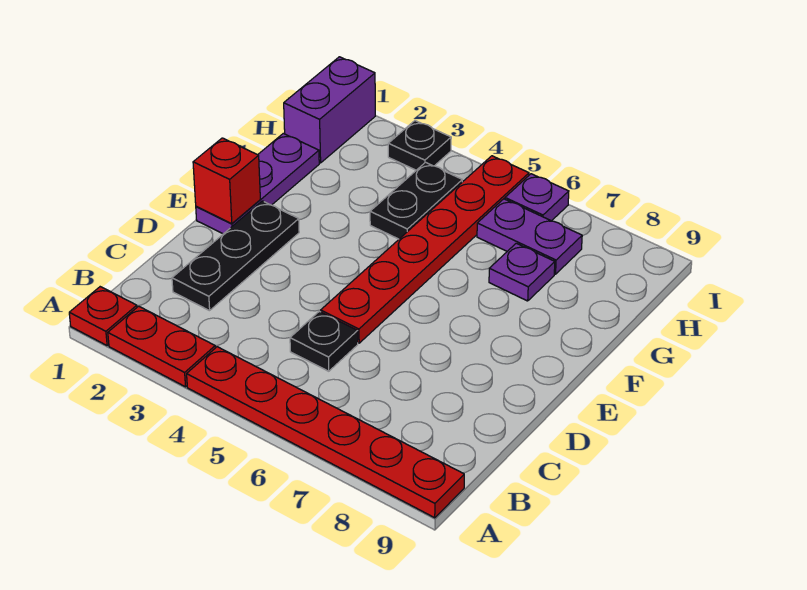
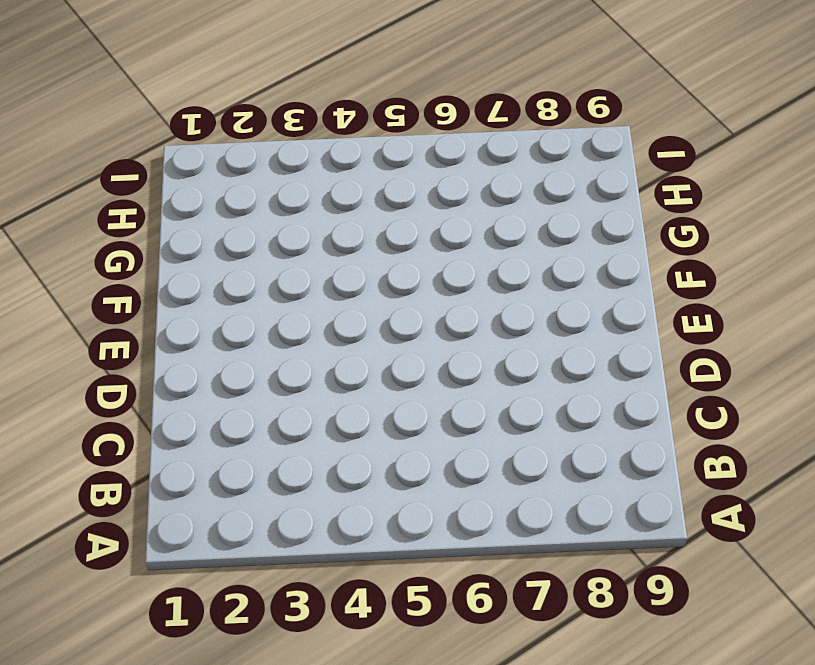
none -> red plate A1 level 1
none -> red plate A2:A3 level 1
none -> red plate A4:A9 level 1

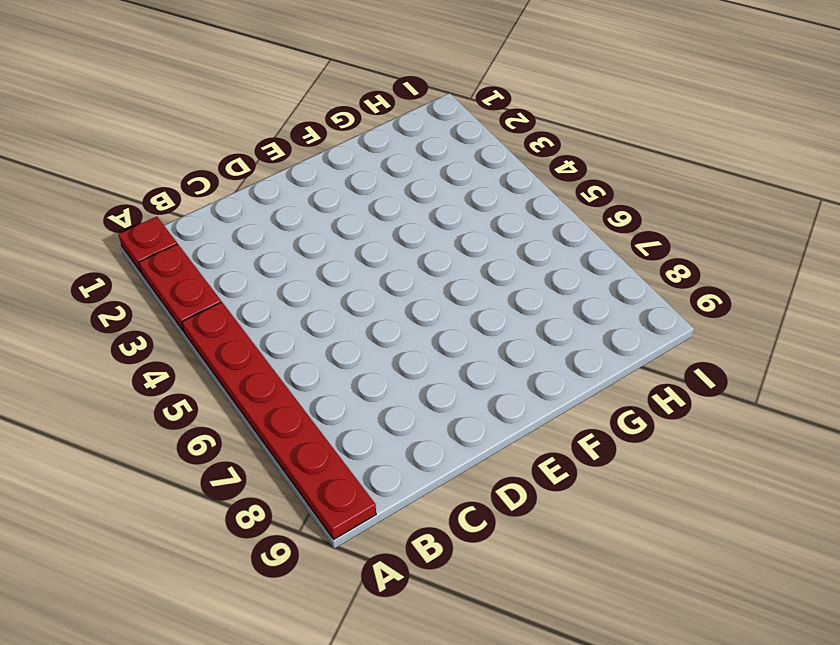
none -> black plate C2:E2 level 1
none -> black plate C5 level 1
none -> red plate D5:I5 level 1

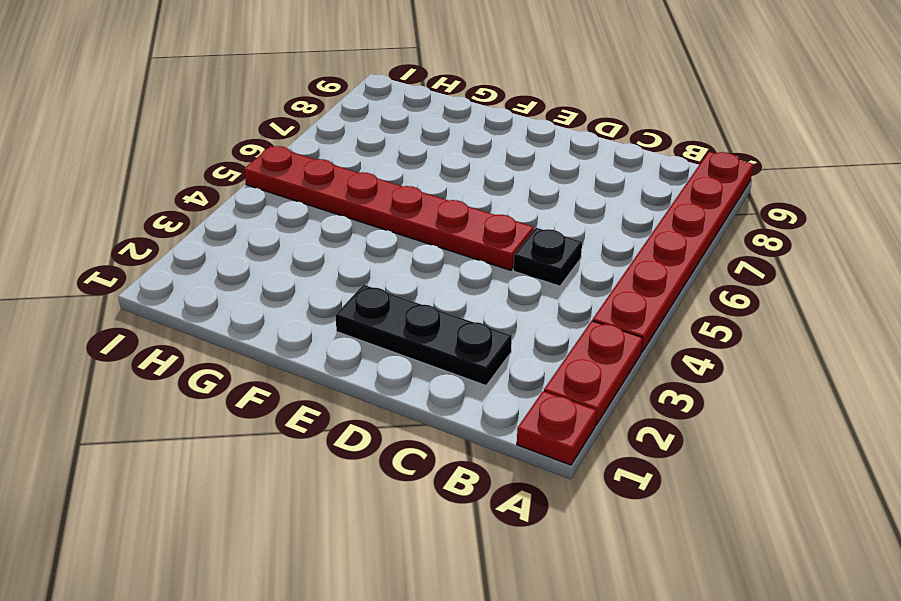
none -> purple plate E1:G1 level 1
none -> black plate G4:H4 level 1
none -> purple plate G7 level 1

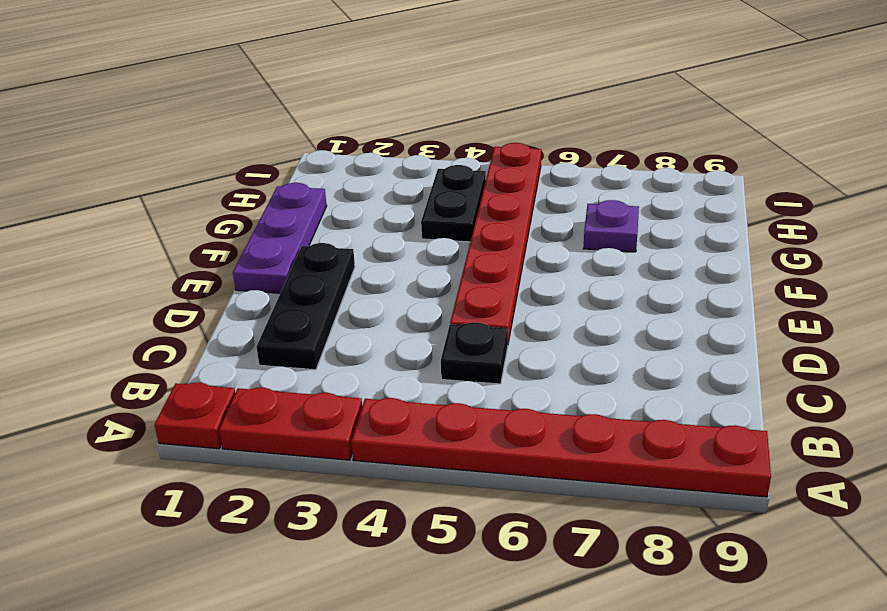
none -> purple brick H1:I1 level 1
none -> purple plate H6:H7 level 1
none -> black plate I3 level 1

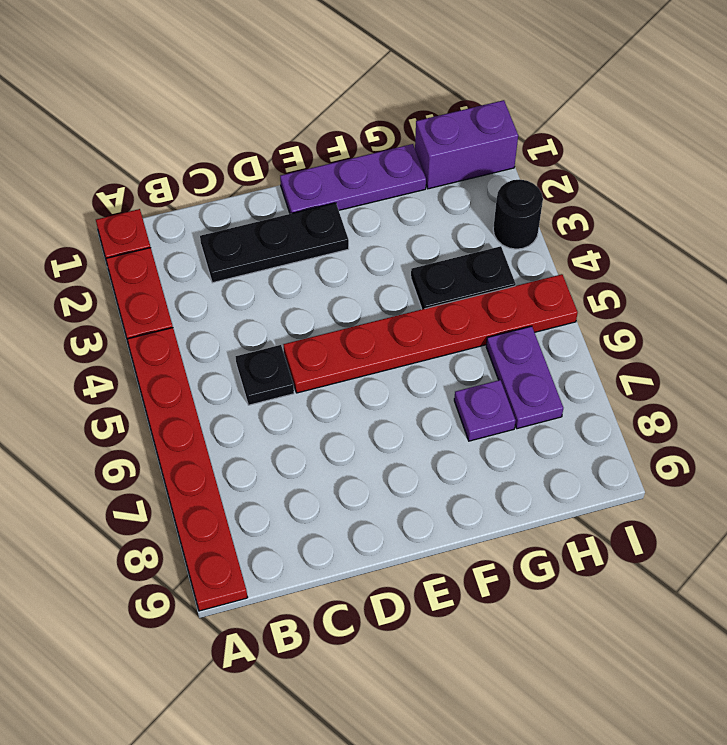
black round brick I3 level 1 -> black plate I3 level 1
none -> purple plate I6 level 1
none -> red brick E1 level 2

